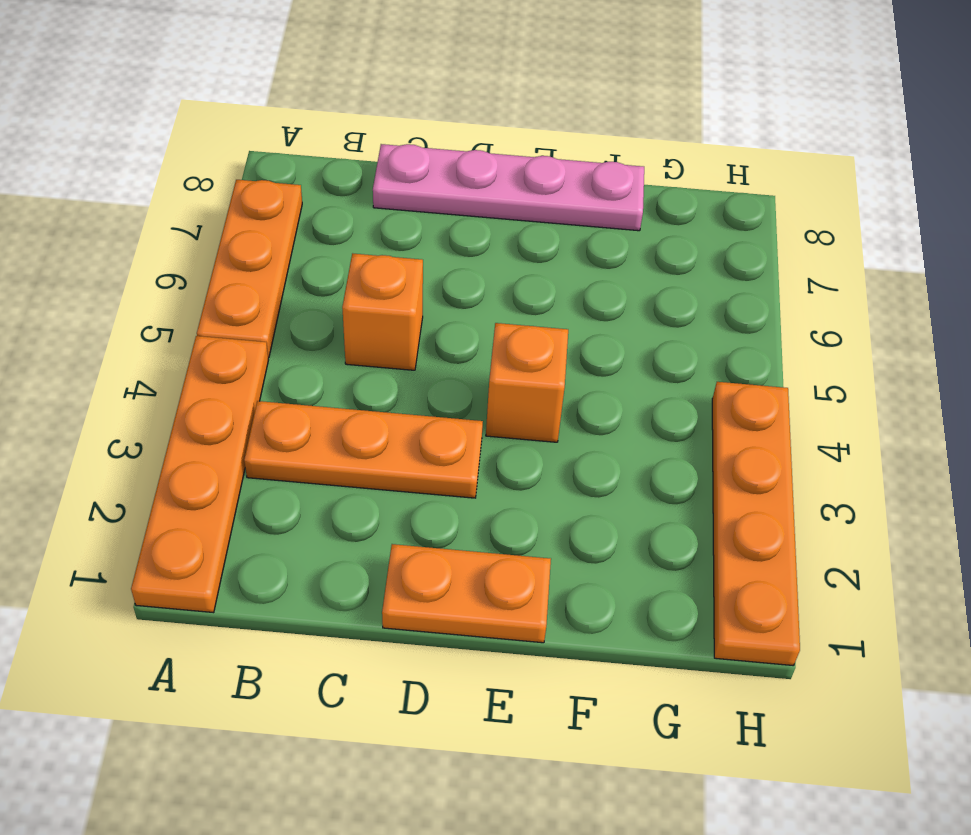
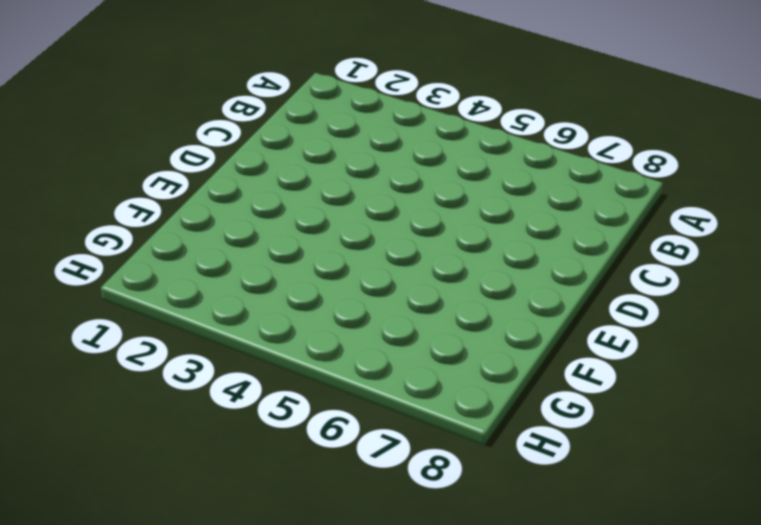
none -> orange plate A1:A4 level 1
none -> orange plate A5:A7 level 1

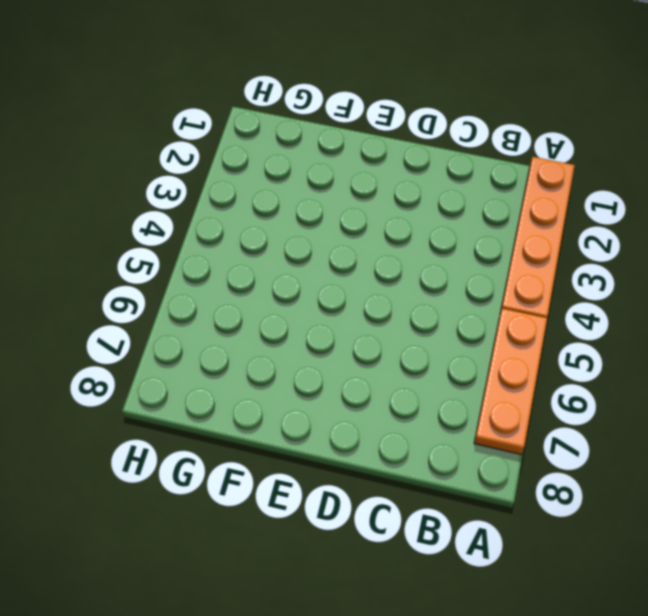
none -> orange plate B3:D3 level 1
none -> orange brick C5 level 1

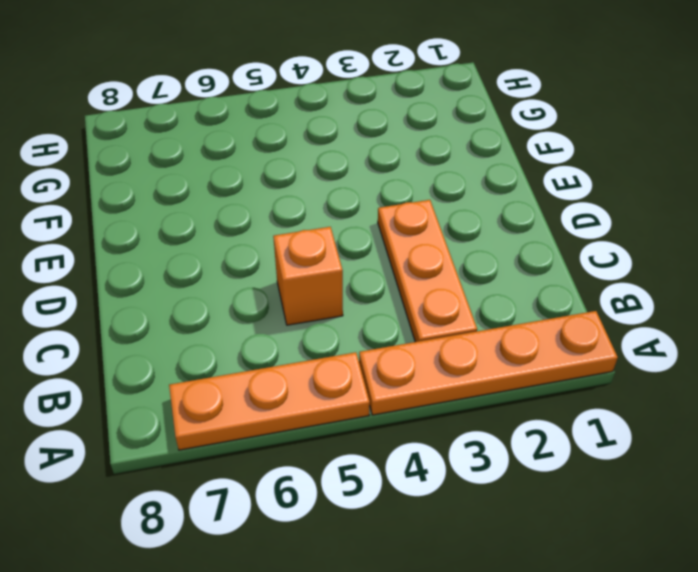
none -> pink plate C8:F8 level 1
none -> orange plate D1:E1 level 1

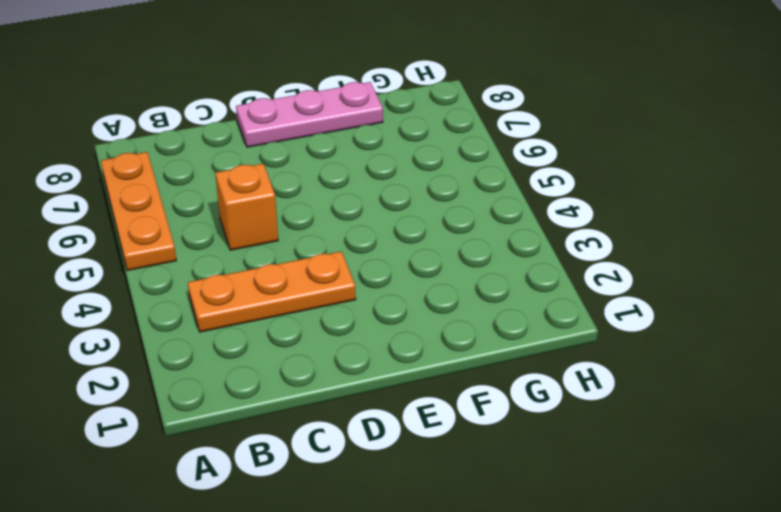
pink plate D8:F8 level 1 -> pink plate C8:F8 level 1
none -> orange plate A1:A4 level 1
none -> orange plate D1:E1 level 1

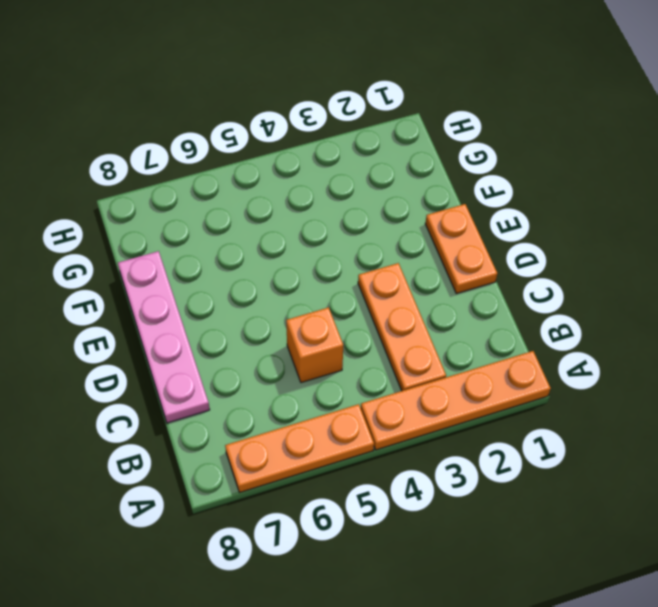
none -> orange brick E4 level 1
none -> orange plate H1:H4 level 1

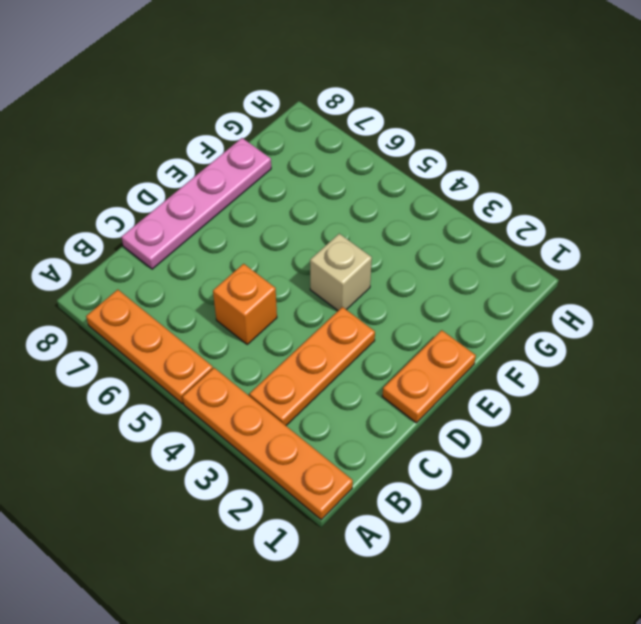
tan brick E4 level 1 -> orange brick E4 level 1
none -> orange plate H1:H4 level 1

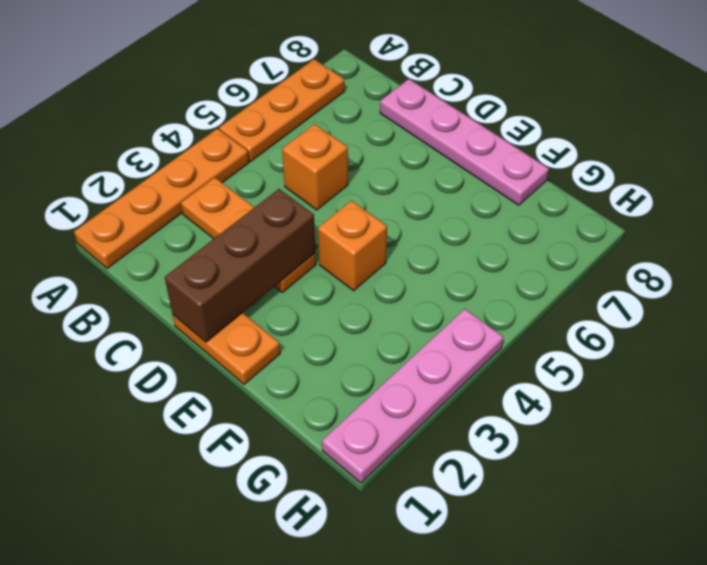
brown brick D1:D3 level 2 -> none
pink plate H1:H4 level 1 -> orange plate H1:H4 level 1

